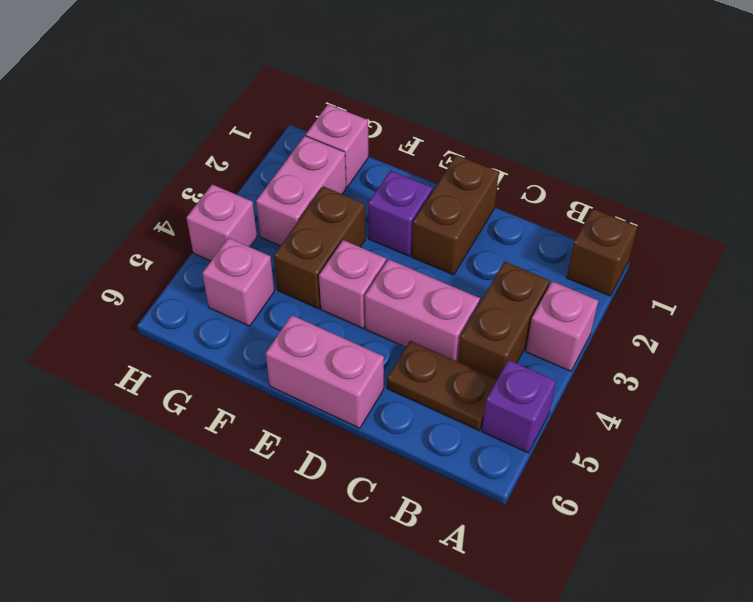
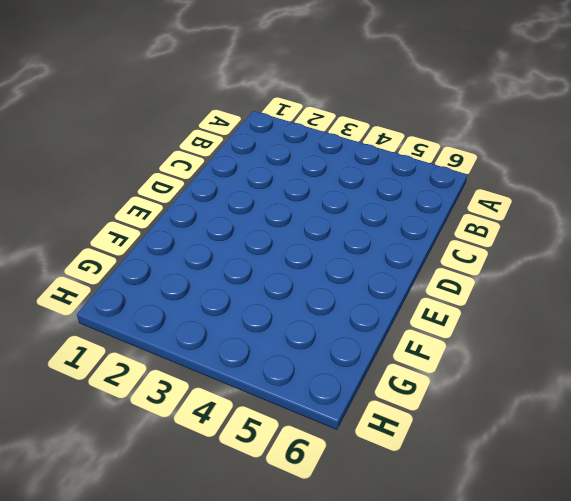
none -> brown brick A1 level 1
none -> pink brick A3 level 1
none -> purple brick A5 level 1

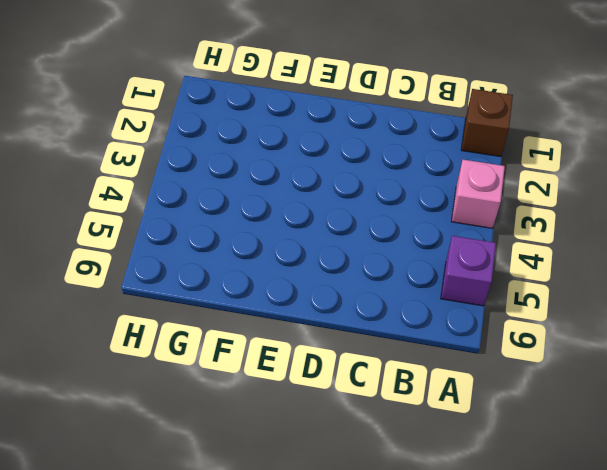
none -> brown brick B3:B4 level 1
none -> brown plate B5:C5 level 1
none -> pink brick C4:D4 level 1

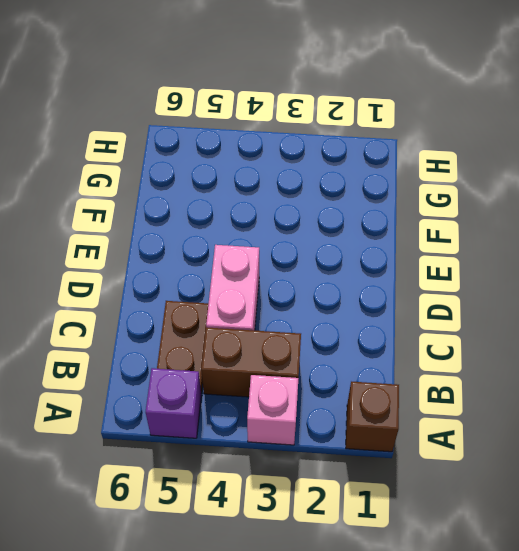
none -> brown brick D1:D2 level 1
none -> pink brick D6:E6 level 1
none -> purple brick E2 level 1

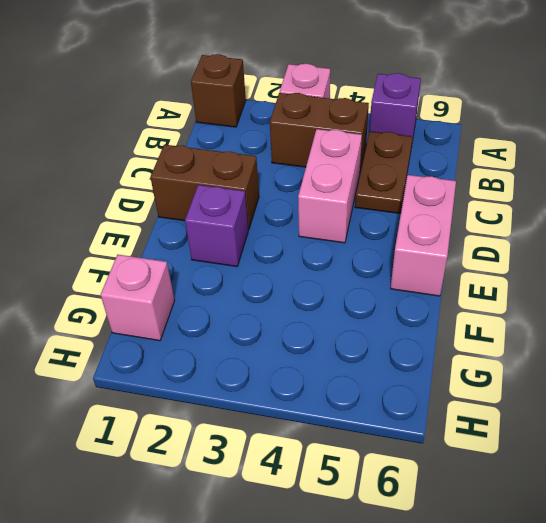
none -> pink brick E4 level 1
none -> brown brick F3:F4 level 1
none -> pink brick G2:G3 level 1

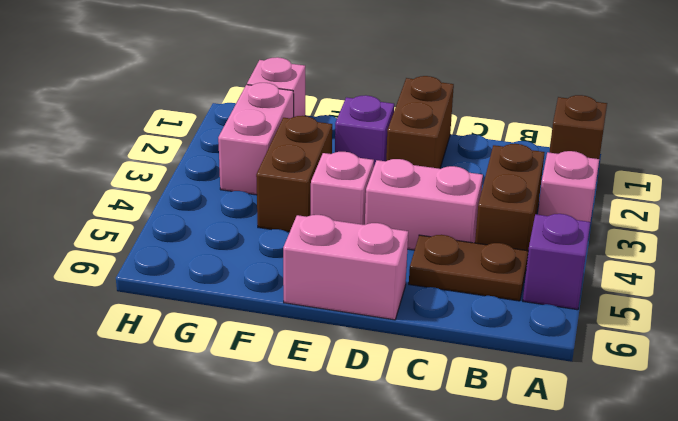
none -> pink brick G5 level 1
none -> pink brick H4 level 1

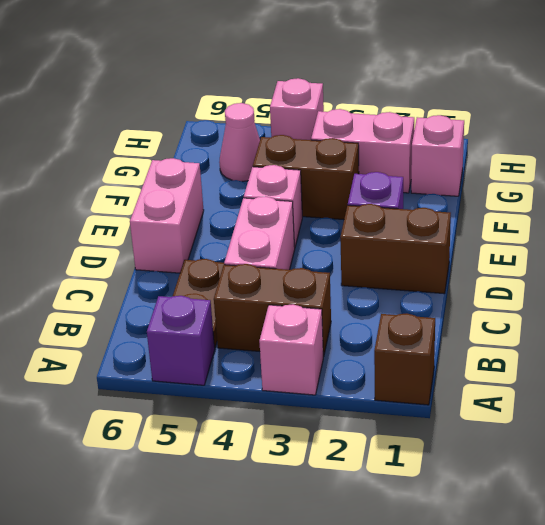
pink cone G5 level 1 -> pink brick G5 level 1

